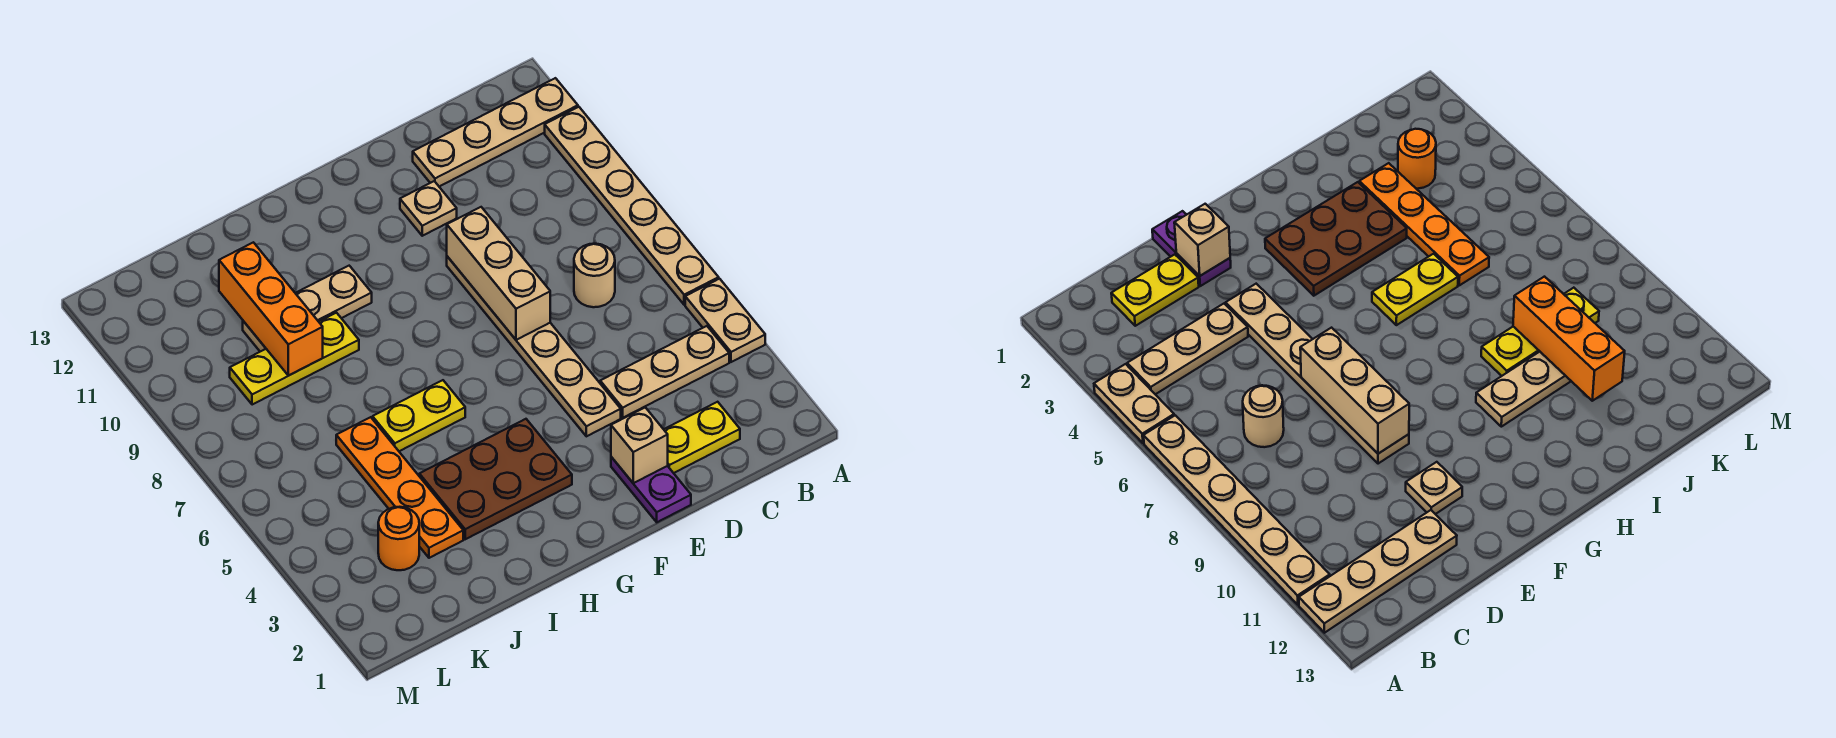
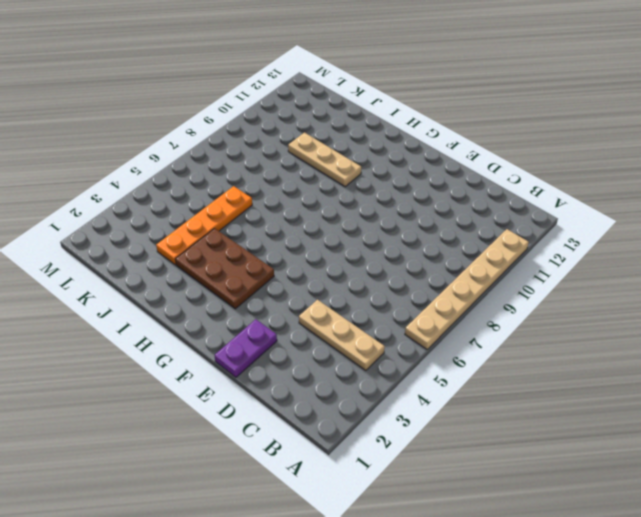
none -> tan plate A4:A5 level 1
none -> tan plate A12:D12 level 1
none -> yellow plate C2:D2 level 1

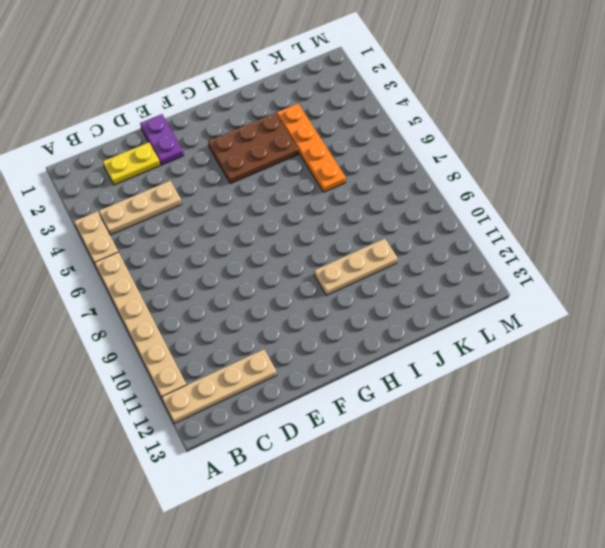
none -> tan round brick C7 level 1
none -> tan plate E4:E9 level 1
none -> tan plate E11 level 1

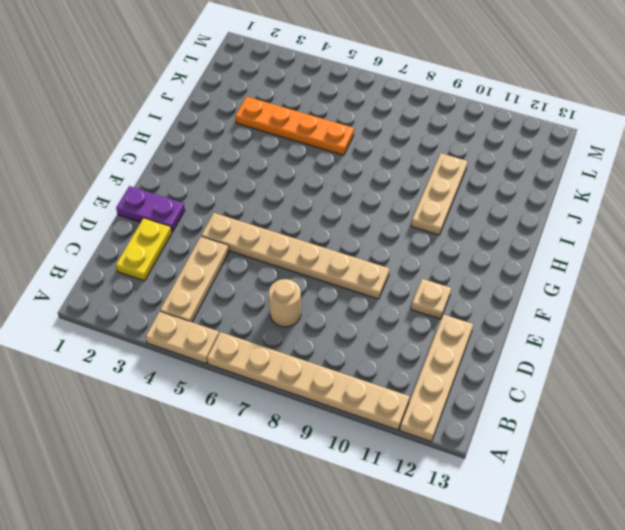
none -> brown plate G3:I4 level 1
none -> yellow plate H6:I6 level 1
none -> yellow plate I9:K9 level 1

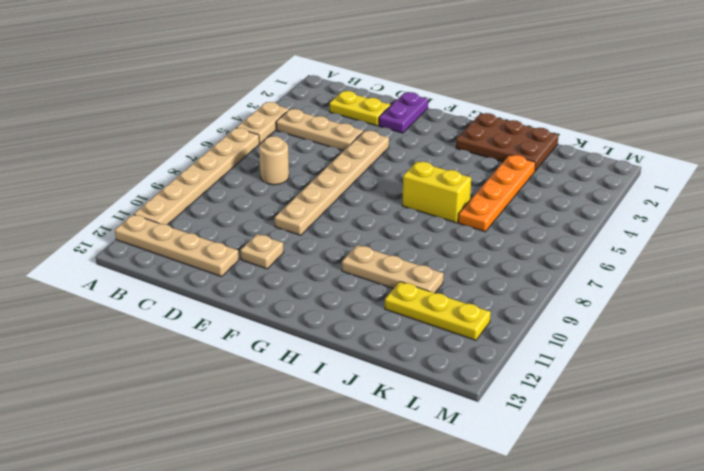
brown plate H1:J2 level 1 -> brown plate G3:I4 level 1
yellow brick H6:I6 level 1 -> yellow plate H6:I6 level 1
yellow plate J11:L11 level 1 -> yellow plate I9:K9 level 1
none -> orange round brick K3 level 1
none -> tan brick E2 level 2
none -> tan brick E7:E9 level 2

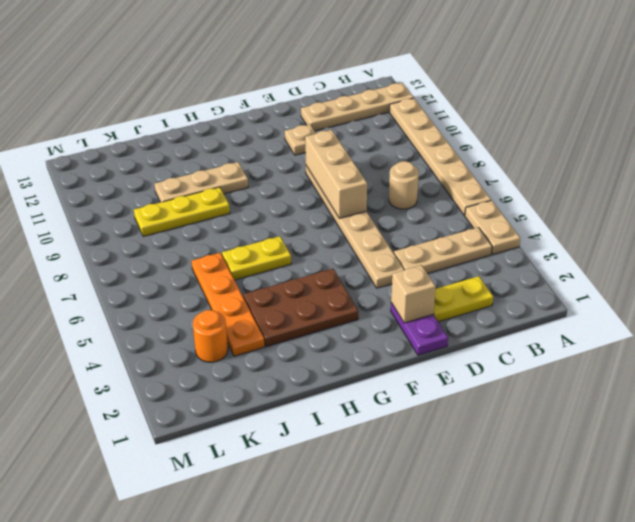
none -> orange brick J9:J11 level 2

